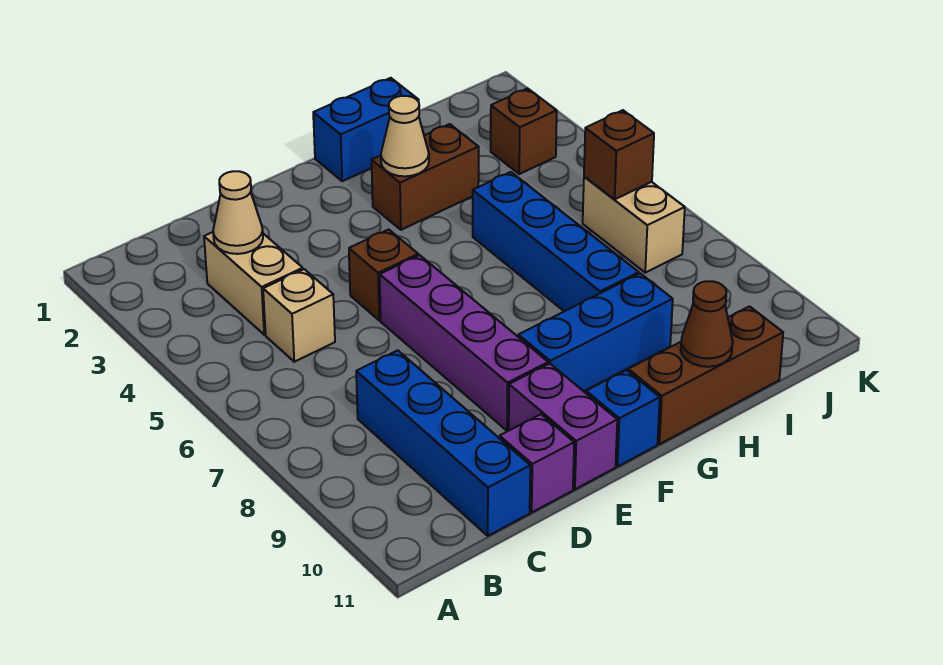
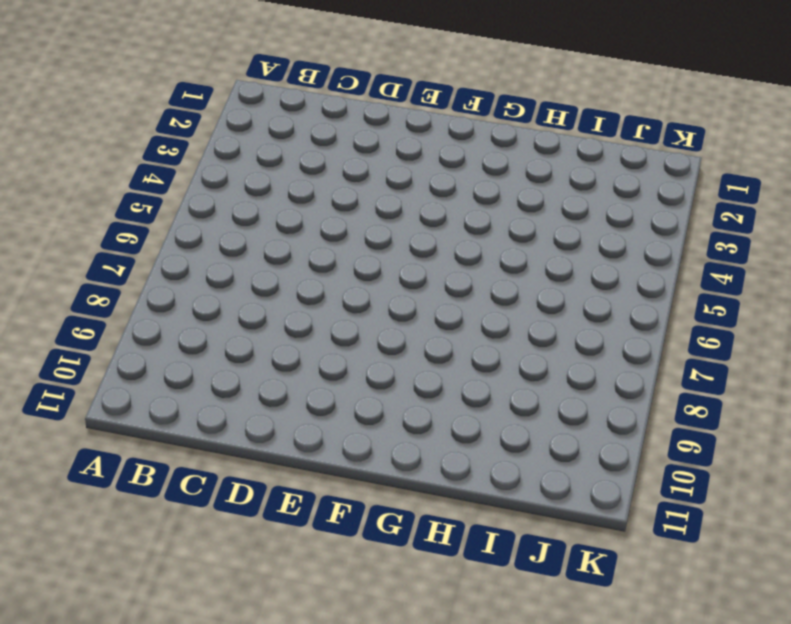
none -> tan brick C3:C4 level 1
none -> tan brick C5 level 1
none -> blue brick C8:C11 level 1

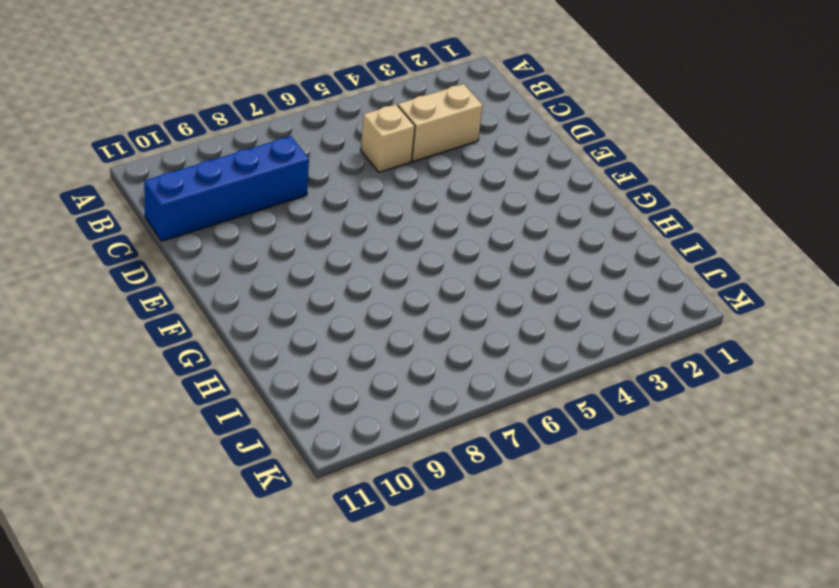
none -> purple brick D11 level 1
none -> brown brick E5 level 1
none -> purple brick E6:E9 level 1

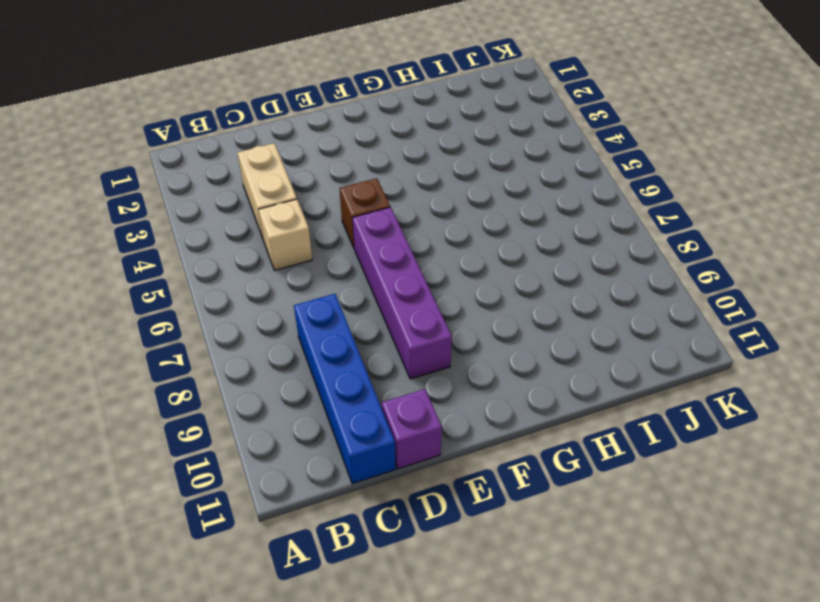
none -> purple brick E10:E11 level 1
none -> blue brick F9:H9 level 1
none -> blue brick F11 level 1

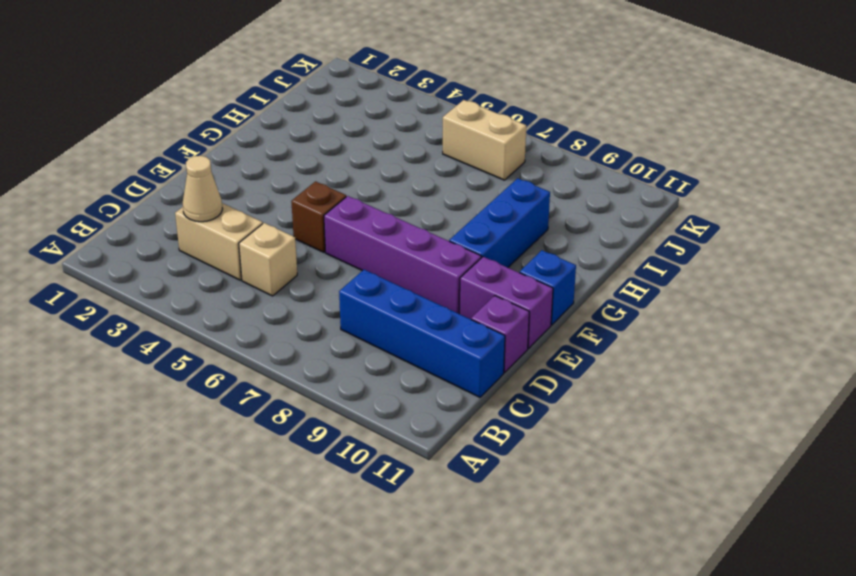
none -> blue brick G1:H1 level 1
none -> brown brick G3:H3 level 1
none -> brown brick G11:I11 level 1

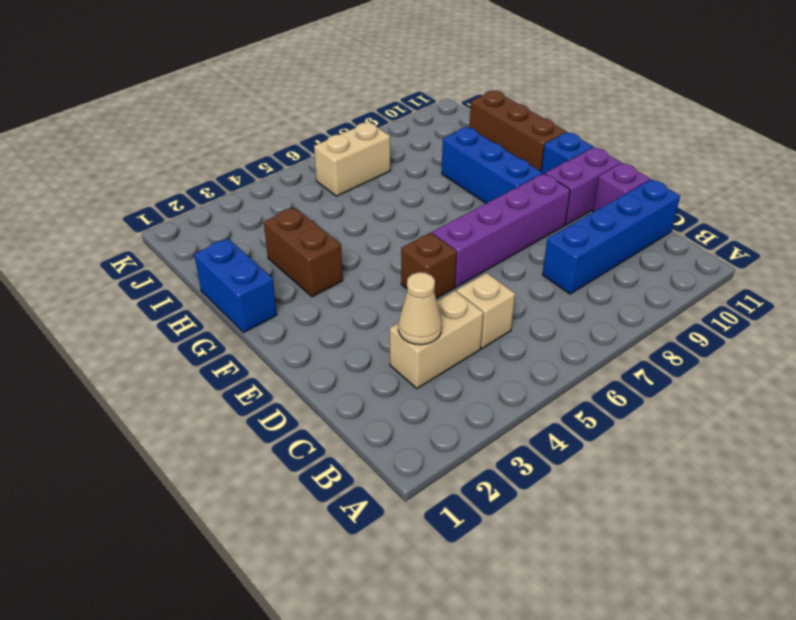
none -> blue brick H5:H8 level 1
none -> brown brick J3 level 1
none -> tan cone G3 level 2

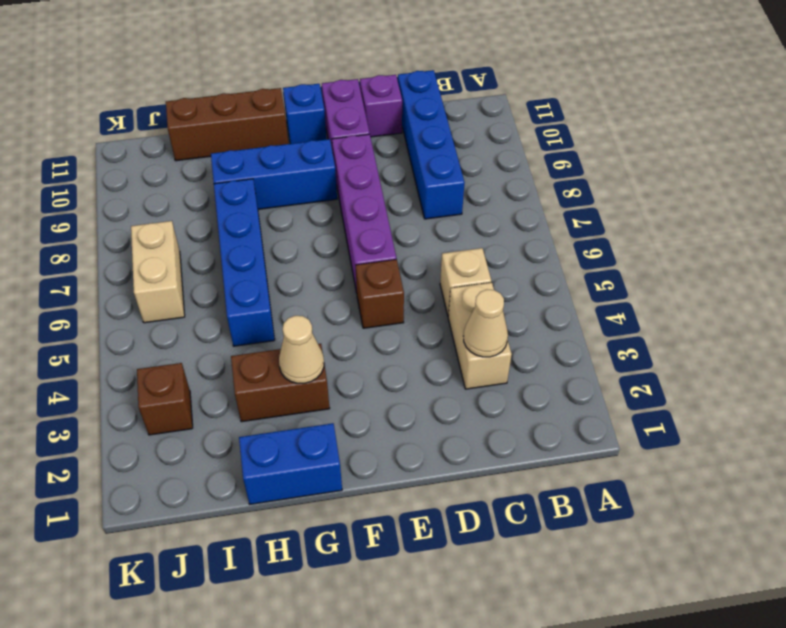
none -> brown cone H11 level 2
none -> brown brick J6 level 2

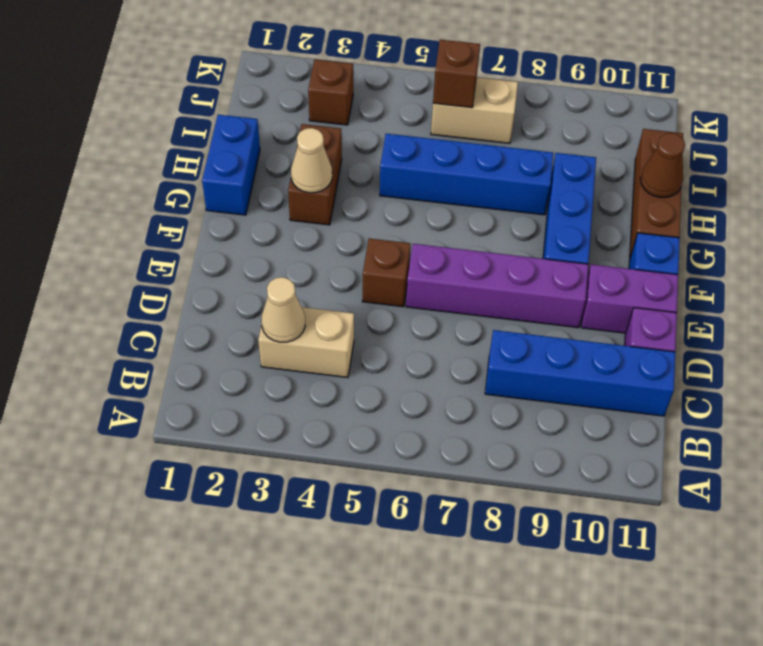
none -> tan brick C5 level 1

